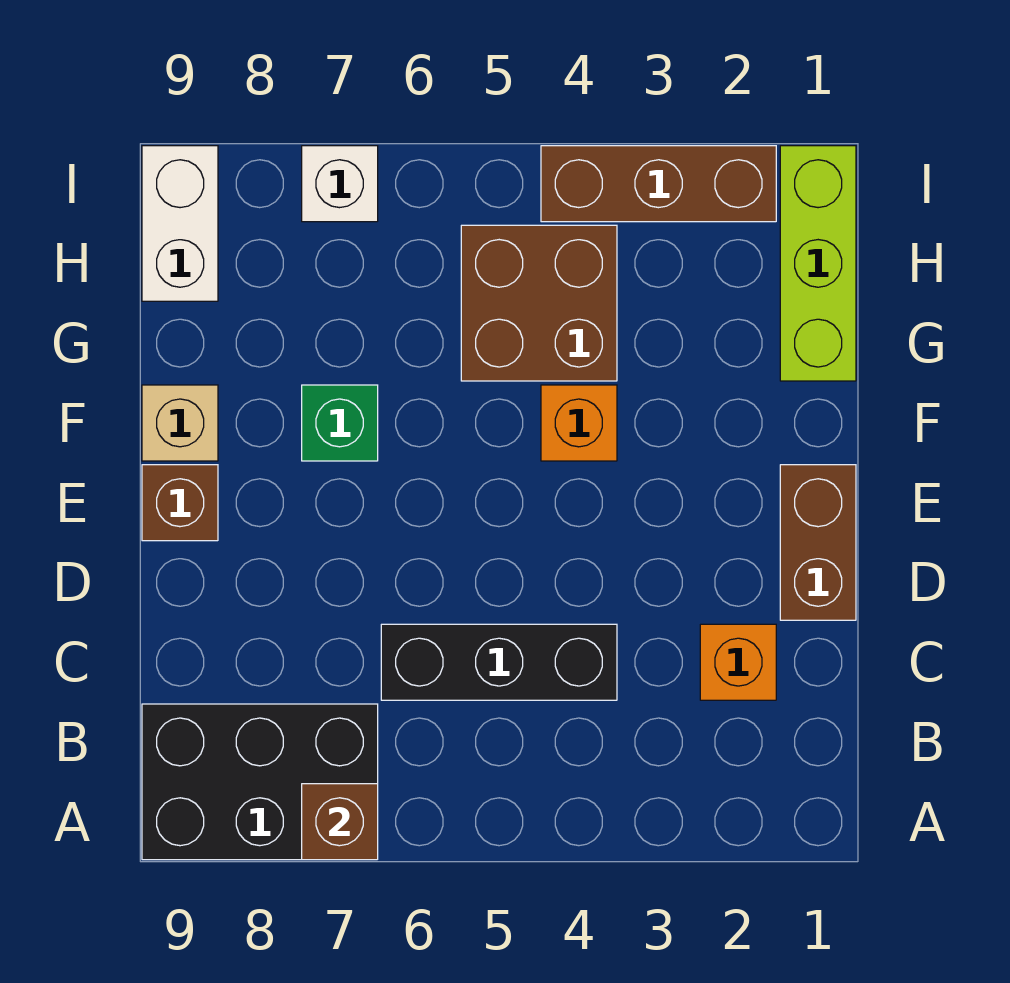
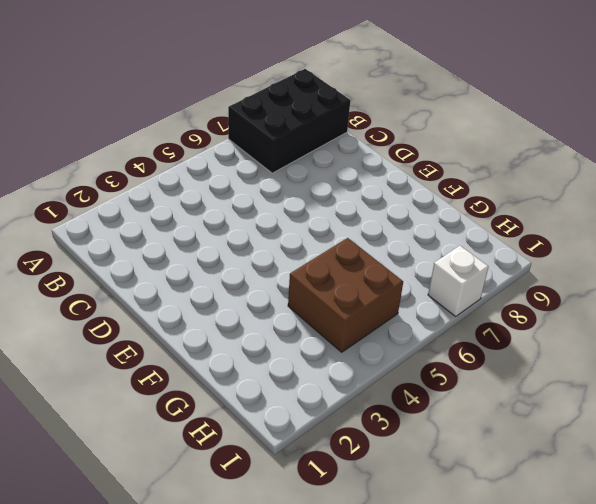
none -> orange brick C2 level 1
none -> black brick C4:C6 level 1
none -> brown brick D1:E1 level 1

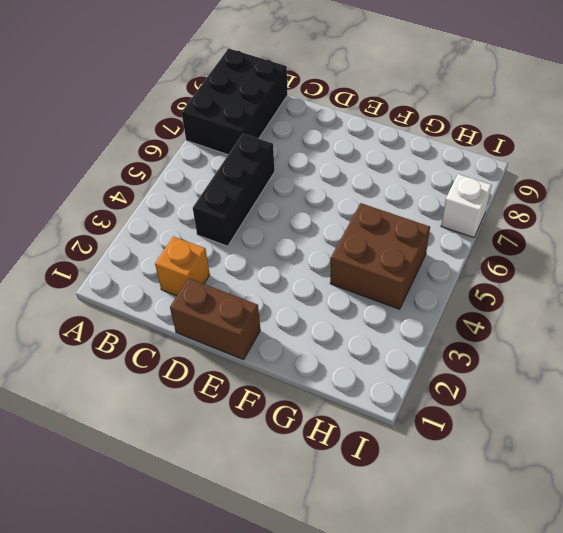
none -> brown brick E9 level 1
none -> orange brick F4 level 1
none -> green brick F7 level 1

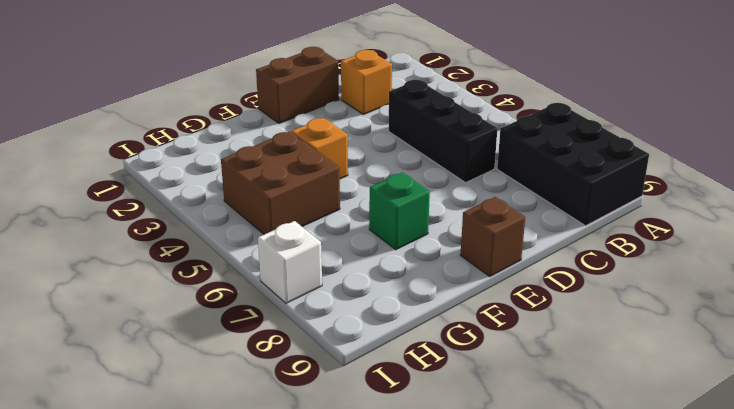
none -> tan brick F9 level 1
none -> lime brick G1:I1 level 1
none -> white brick H9:I9 level 1

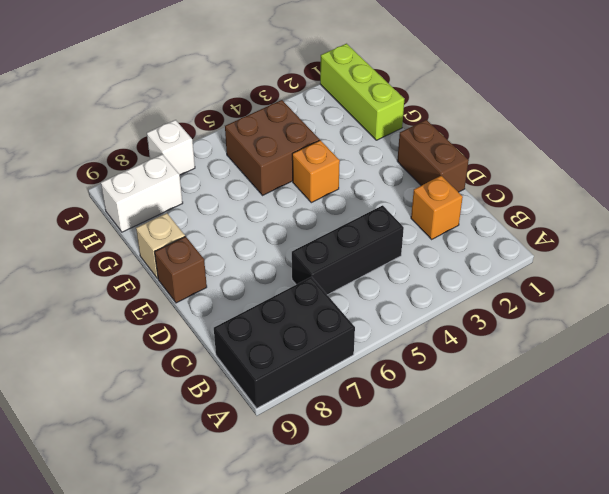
white brick H8:H9 level 1 -> white brick H9:I9 level 1
none -> green brick F7 level 1
none -> brown brick I2:I4 level 1
none -> brown brick A7 level 2

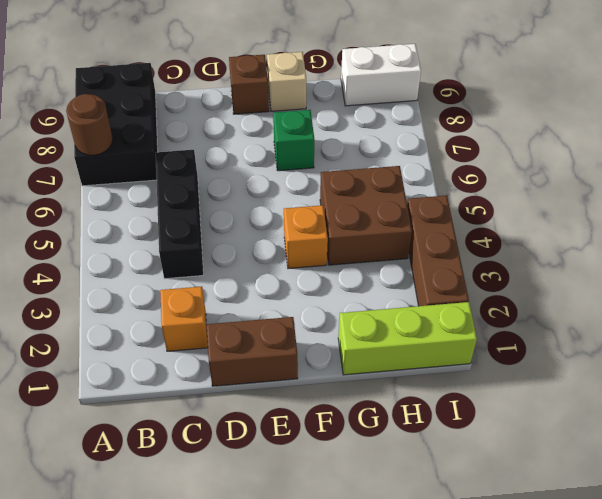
brown round brick A7 level 2 -> brown brick A7 level 2
none -> white brick I7 level 1

